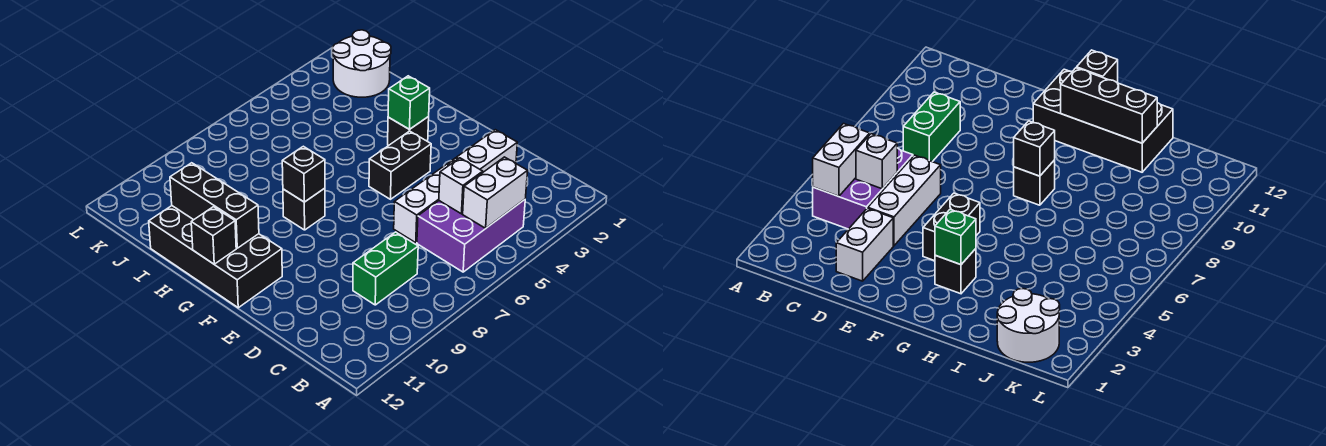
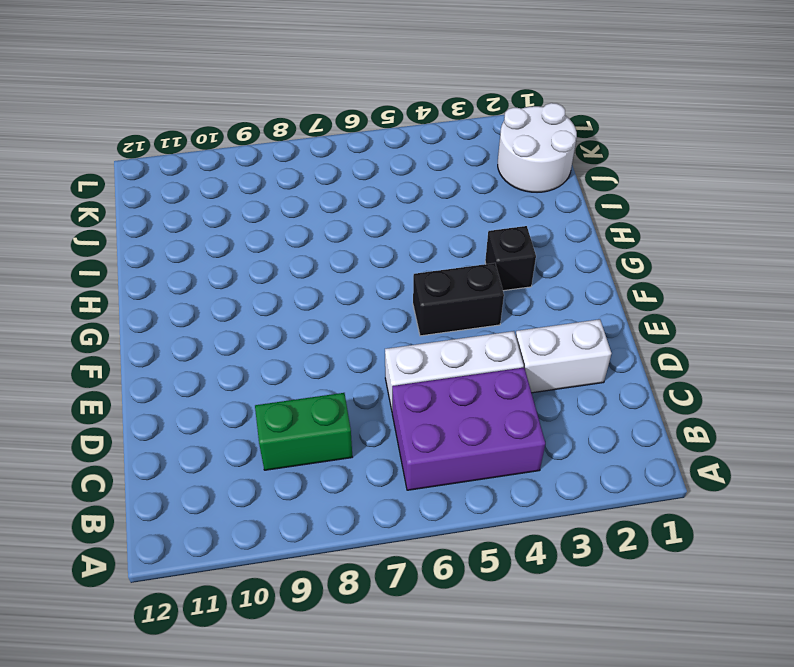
none -> black brick F11:I12 level 1
none -> black brick G8 level 1
none -> white brick B4:B5 level 2

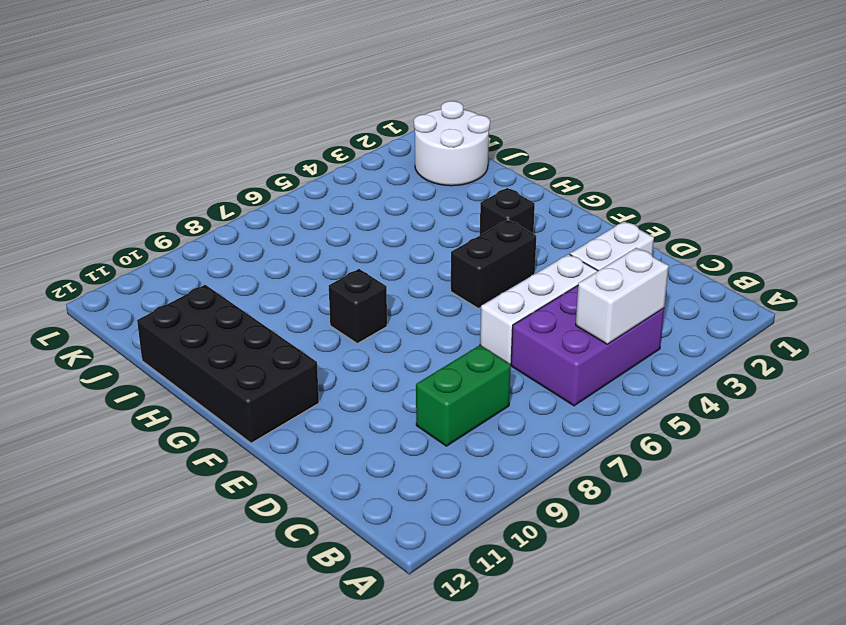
none -> white brick C5 level 2
none -> green brick G3 level 2
none -> black brick G8 level 2

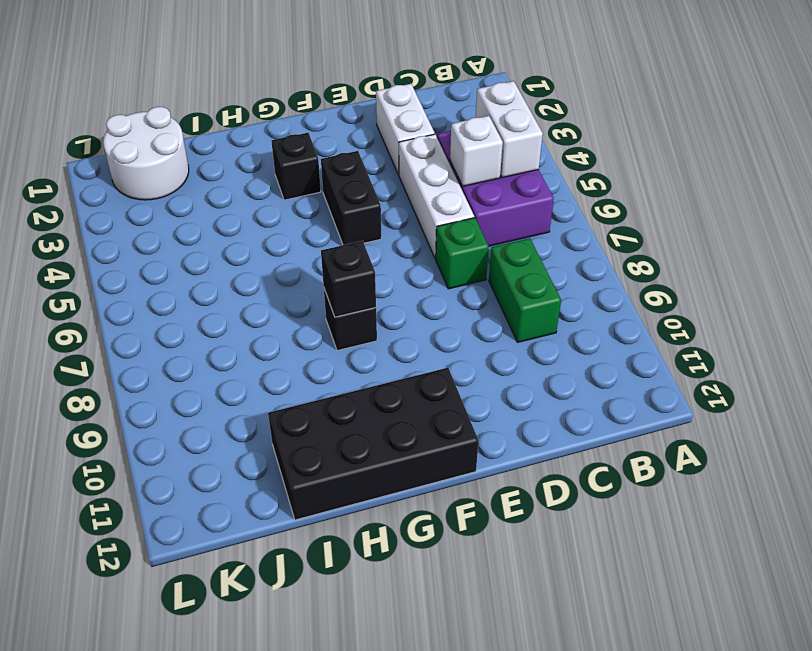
green brick D7 level 1 -> green brick G3 level 2
none -> black brick G11:I11 level 2
none -> black brick G12 level 2

